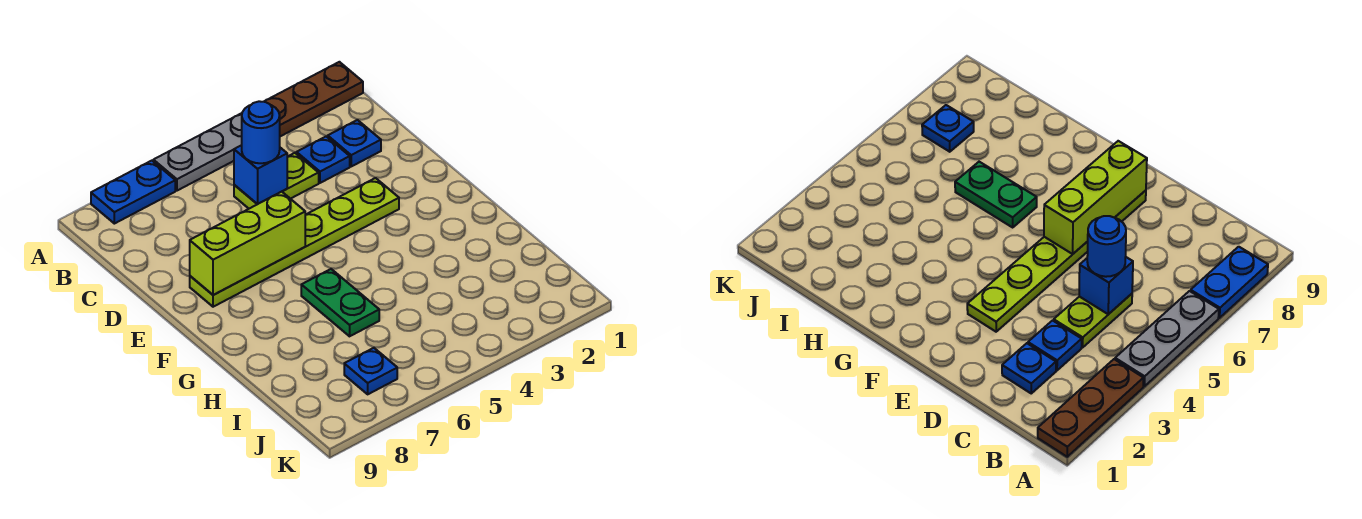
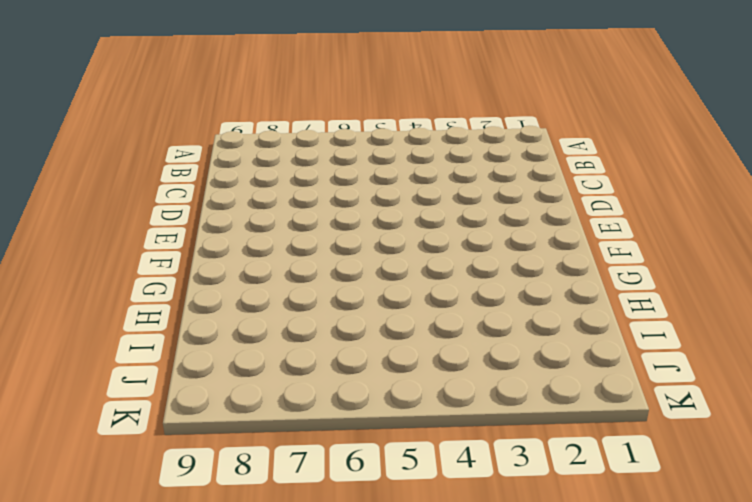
none -> brown plate A1:A3 level 1
none -> grey plate A4:A6 level 1
none -> blue plate A7:A8 level 1

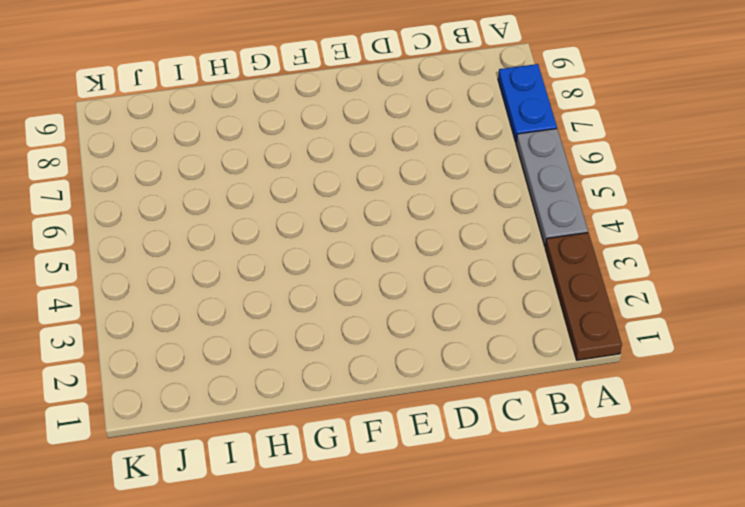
none -> blue plate C2 level 1
none -> blue plate C3 level 1
none -> lime plate C4:C5 level 1

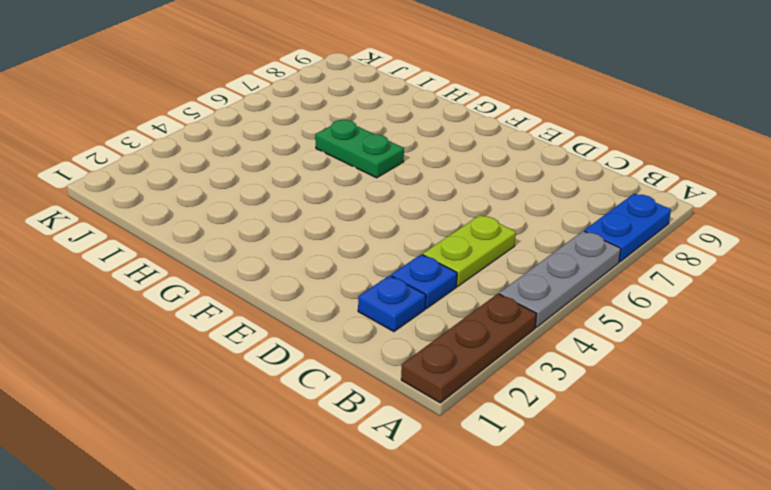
none -> lime plate E3:E8 level 1
none -> blue plate J7 level 1
none -> blue brick C5 level 2

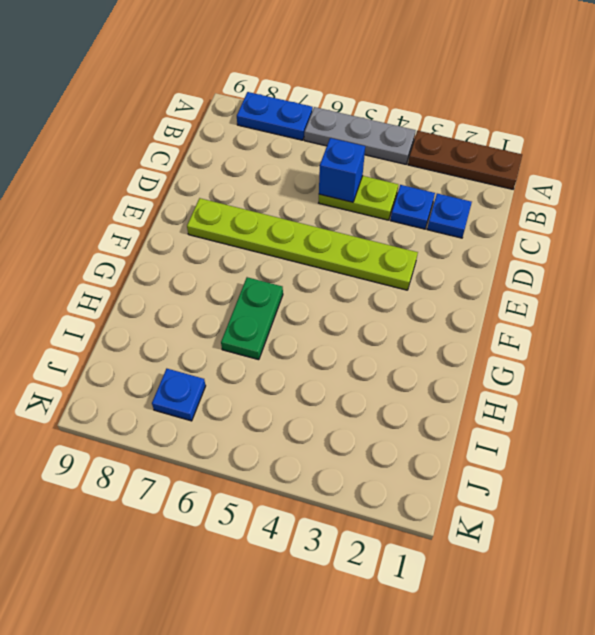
none -> lime brick E6:E8 level 2
none -> blue round brick C5 level 3

